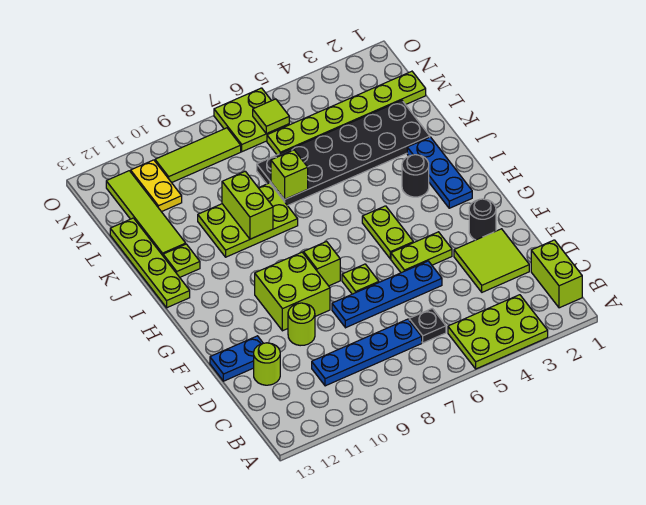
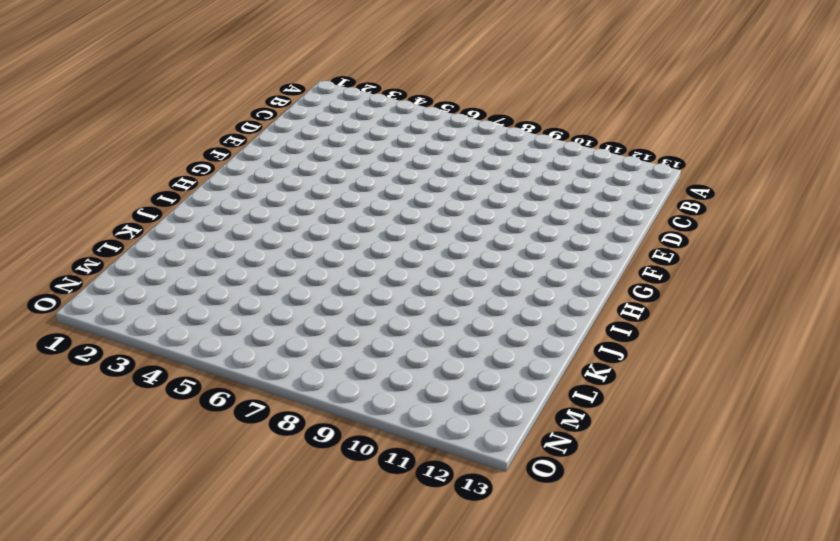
none -> lime plate A3:B5 level 1
none -> lime brick B1:C1 level 1
none -> black plate C6 level 1

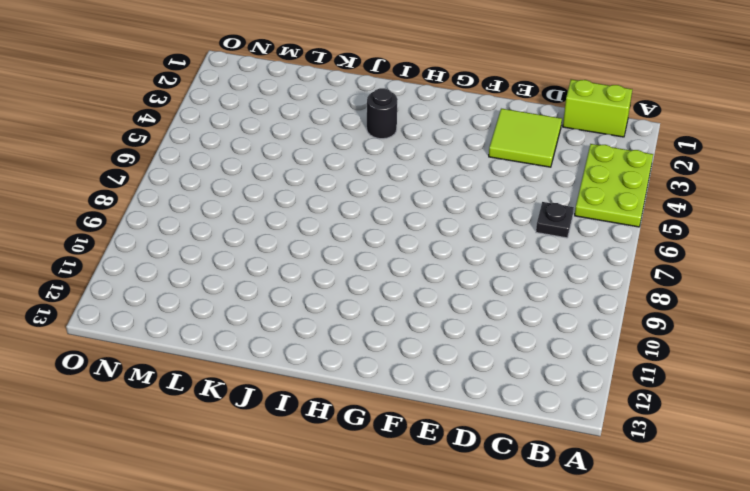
none -> blue plate C7:C10 level 1
none -> lime round brick D12 level 1
none -> blue plate E5:E8 level 1

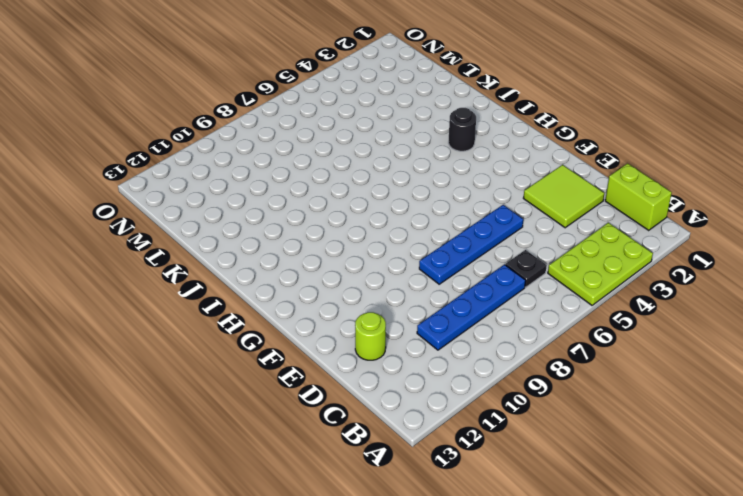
none -> lime round brick E10 level 1
none -> blue plate E12:E13 level 1
none -> black round brick F2 level 1

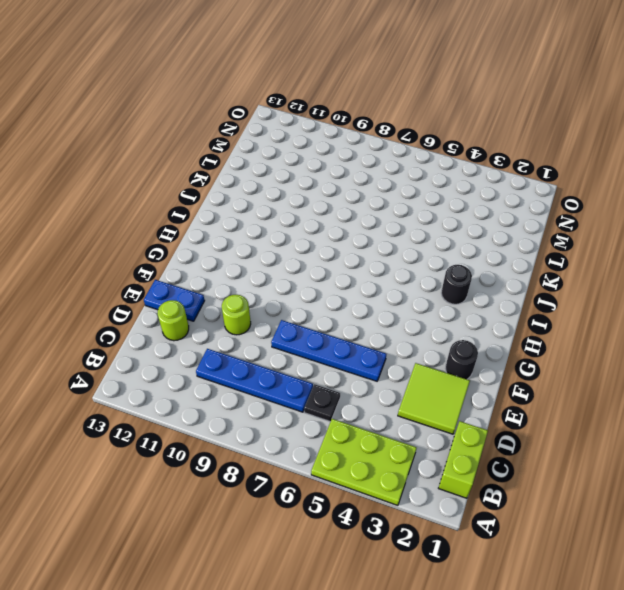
none -> lime plate F4:F5 level 1
none -> lime plate F7 level 1
none -> lime brick F9:G10 level 1

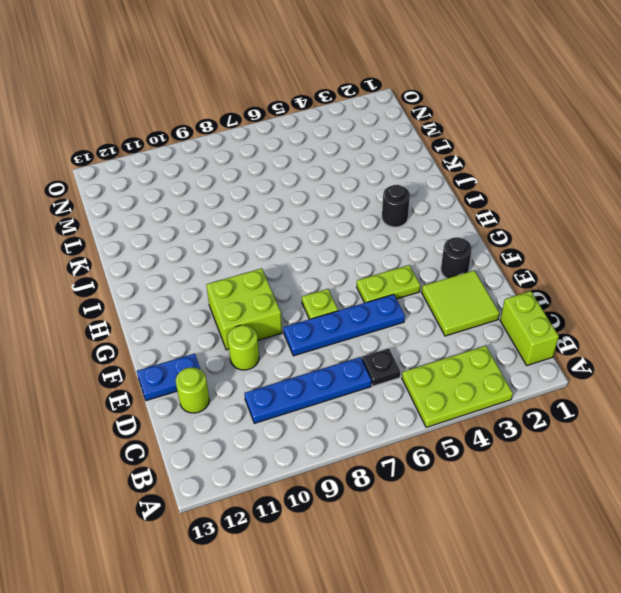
none -> lime plate G5:H5 level 1
none -> lime brick G8 level 1
none -> blue plate H2:J2 level 1

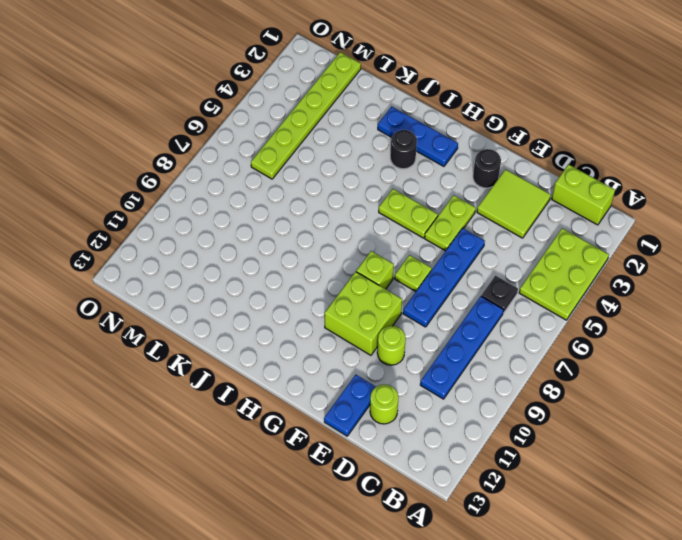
none -> lime plate I13:L13 level 1
none -> lime plate J8:K10 level 1
none -> lime plate J12 level 1

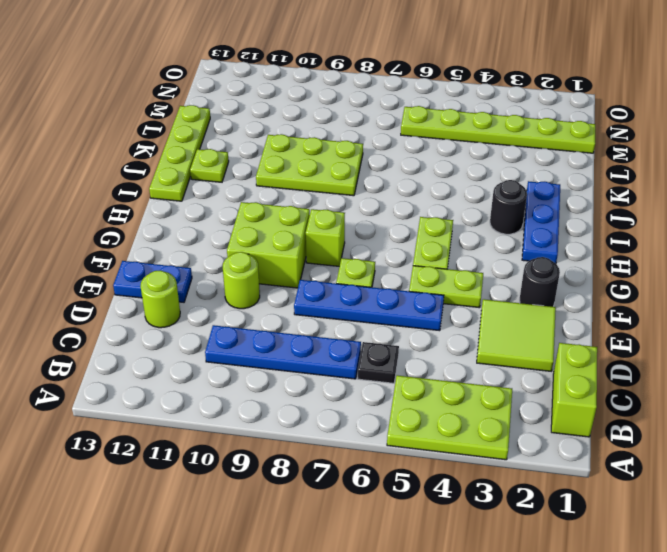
none -> black plate K2:L7 level 1
none -> lime tile K12:N12 level 1
none -> yellow plate M11:N11 level 1

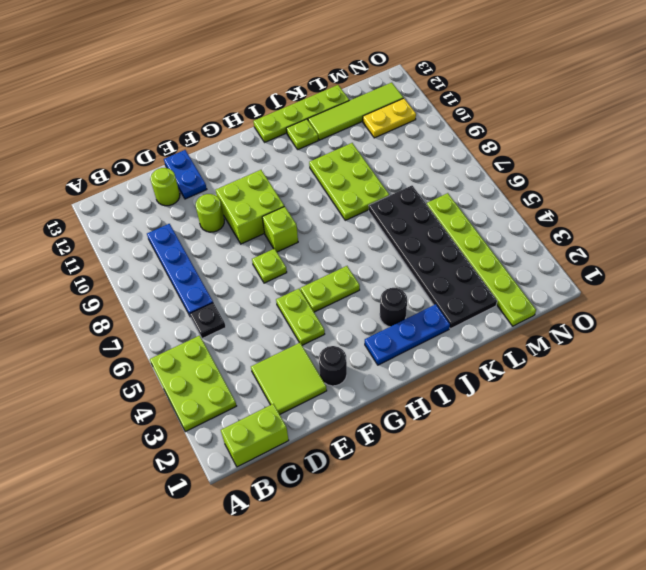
none -> blue plate E5:E8 level 1
none -> lime plate N6:O7 level 1
none -> lime tile N8:N10 level 1

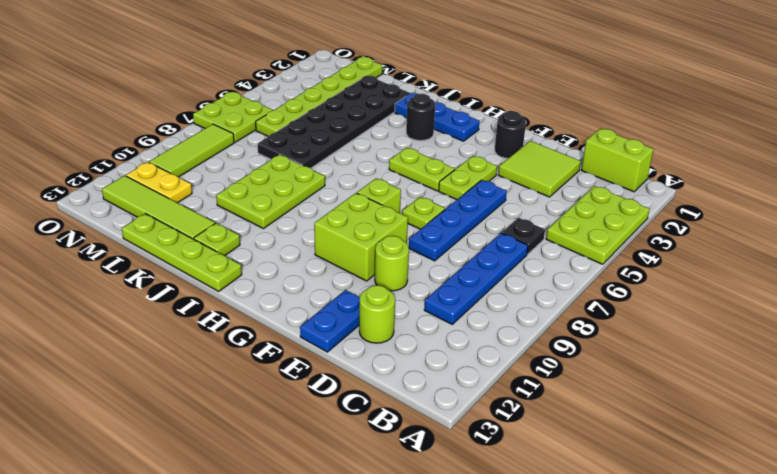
none -> lime brick J9:K9 level 2
none -> lime brick K7 level 2
none -> lime tile N6 level 2

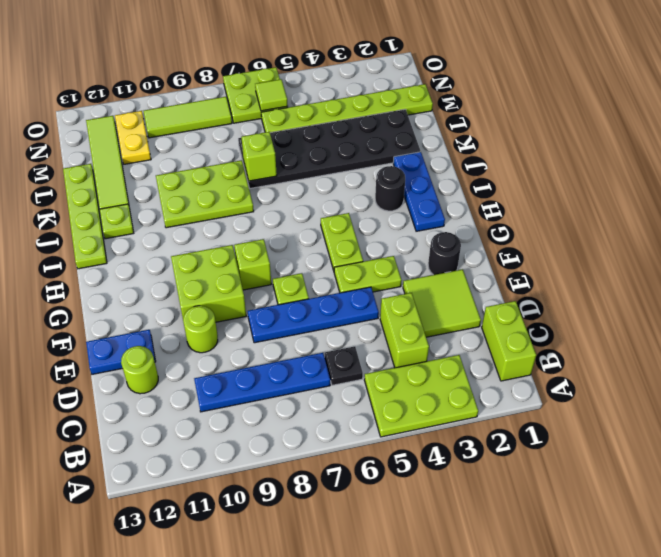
lime brick C4:D4 level 1 -> lime brick J9:K9 level 2

